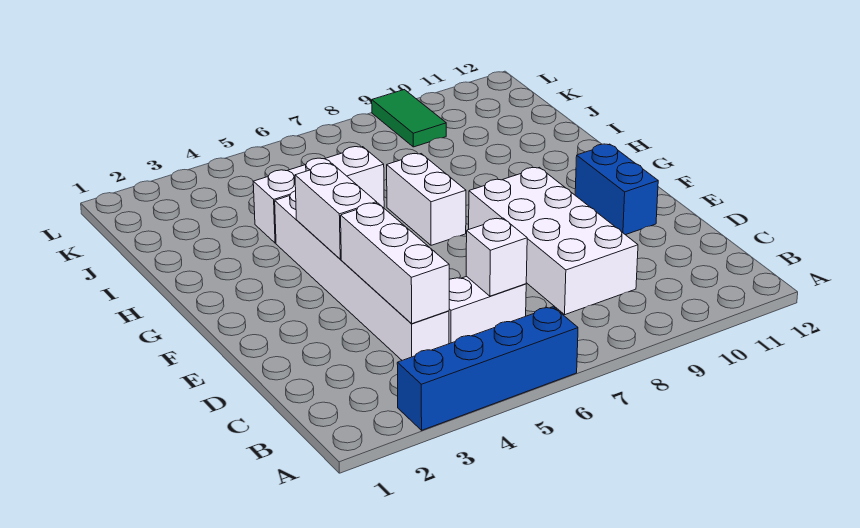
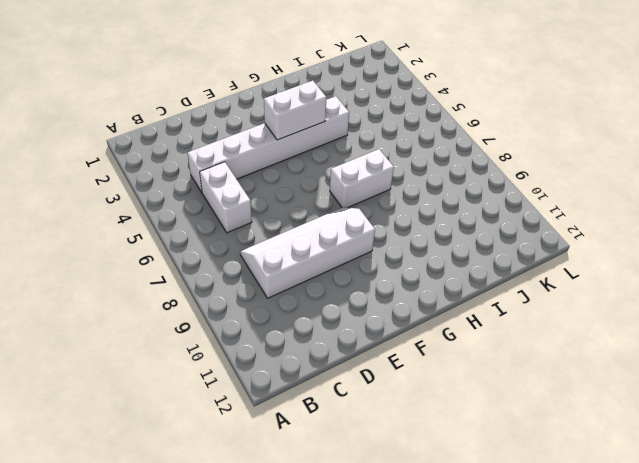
white slope C8:F9 level 1 top 9 -> white brick C8:F9 level 1
none -> blue brick A3:A6 level 1
none -> blue brick E11:F11 level 1

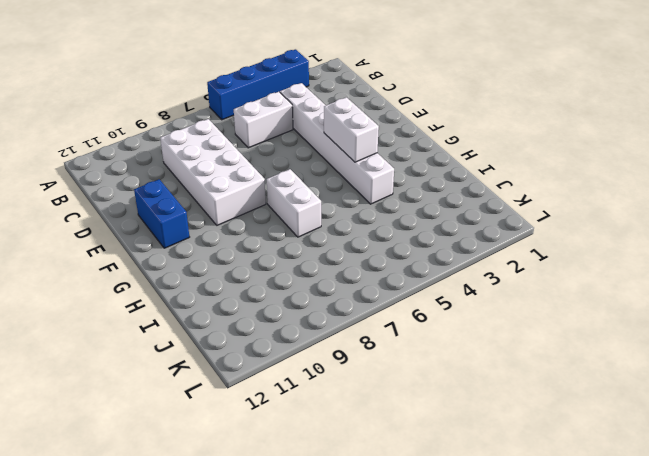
none -> white brick I4:I6 level 1
none -> green tile K9:L9 level 1

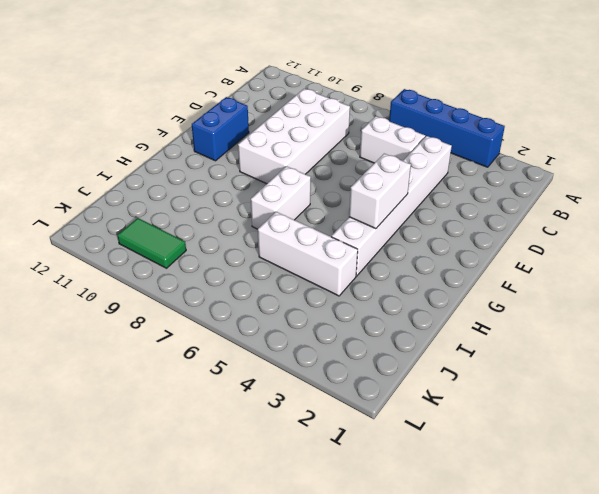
green tile K9:K10 level 1 -> green tile K9:L9 level 1
none -> white brick C4:E4 level 2
none -> white brick C6 level 2

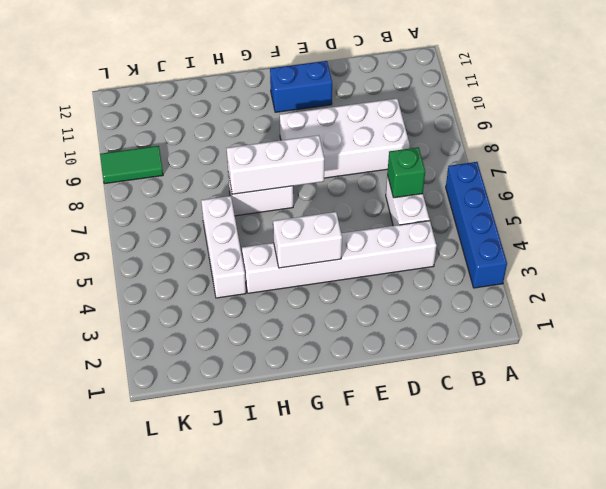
green brick C6 level 2 -> white brick C6 level 2
white brick F7:H7 level 2 -> white brick C4:E4 level 2

